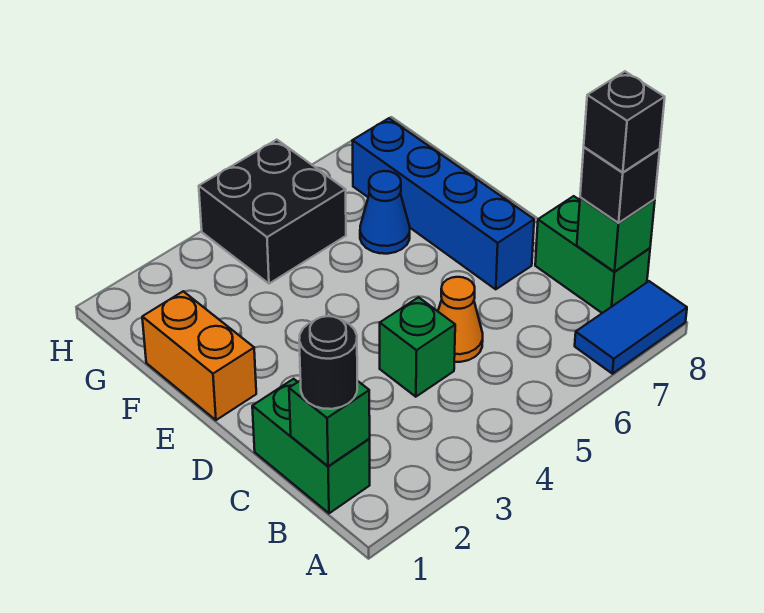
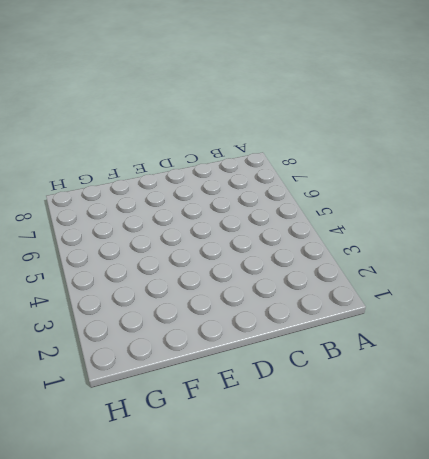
none -> blue tile A7:A8 level 1
none -> green brick B1:C1 level 1
none -> green brick B8:C8 level 1

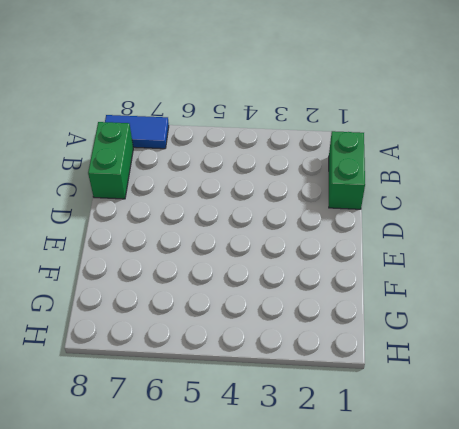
none -> green brick C4 level 1
none -> orange cone C5 level 1
none -> blue brick D7:G7 level 1

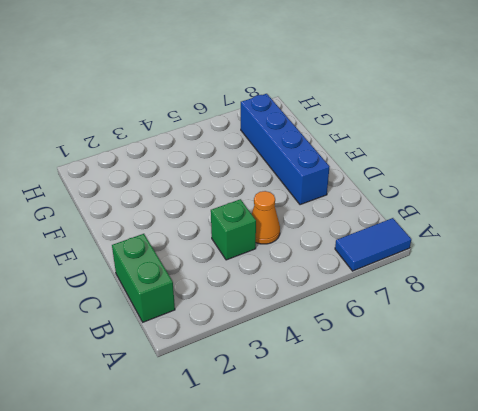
none -> green brick B8:C8 level 1
none -> orange brick E1:F1 level 1
none -> blue cone F6 level 1

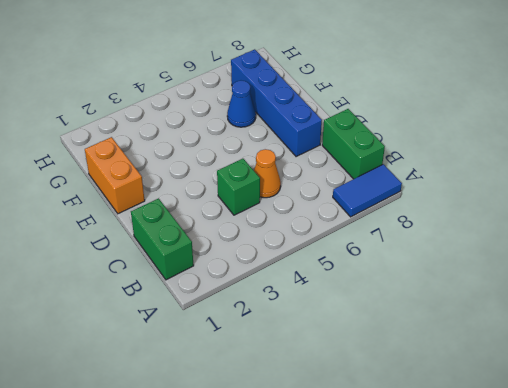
none -> black brick G4:H5 level 1
none -> green brick B1 level 2
none -> green brick B8 level 2

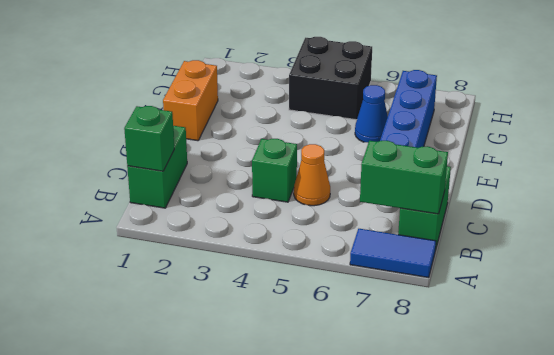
green brick B7:B8 level 2 -> green brick B8 level 2
none -> black round brick B1 level 3
none -> black brick B8 level 3
none -> black brick B8 level 4

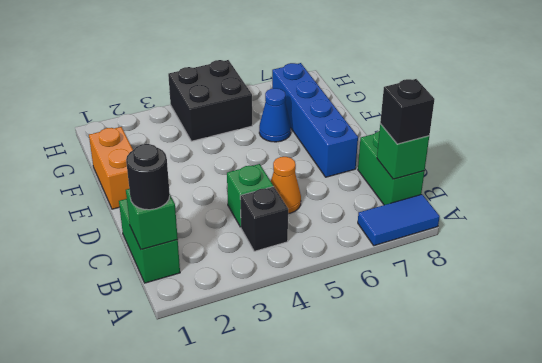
black brick B4 level 1 -> black brick B8 level 4

